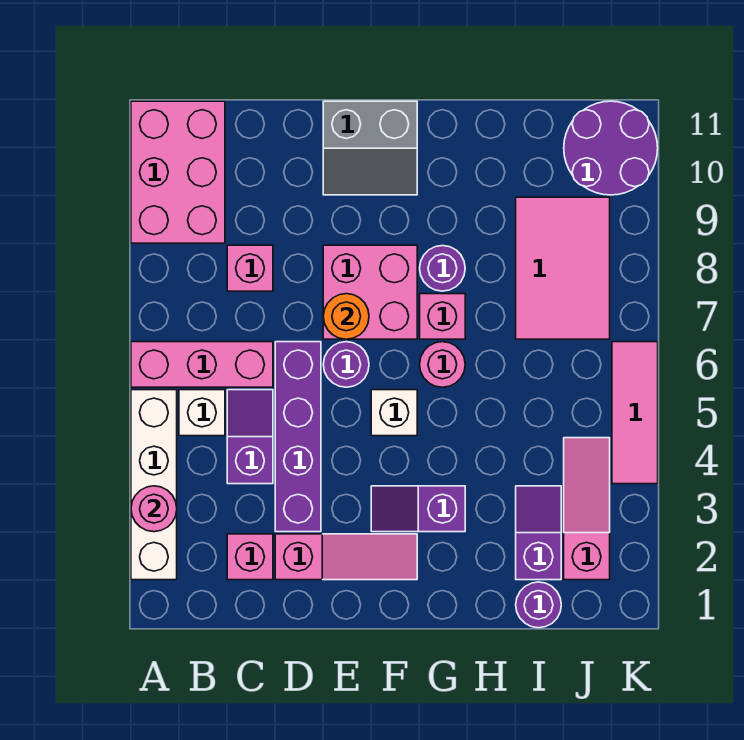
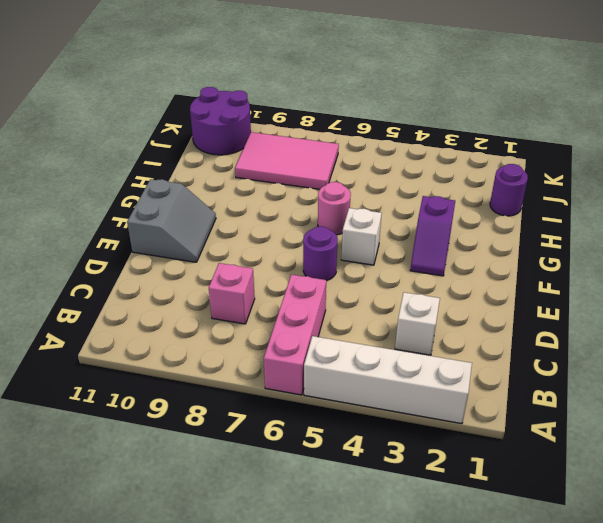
white brick C3 level 1 -> white brick B5 level 1
none -> pink brick A9:B11 level 1
none -> pink brick C2 level 1
none -> purple slope C4:C5 level 1 top 4

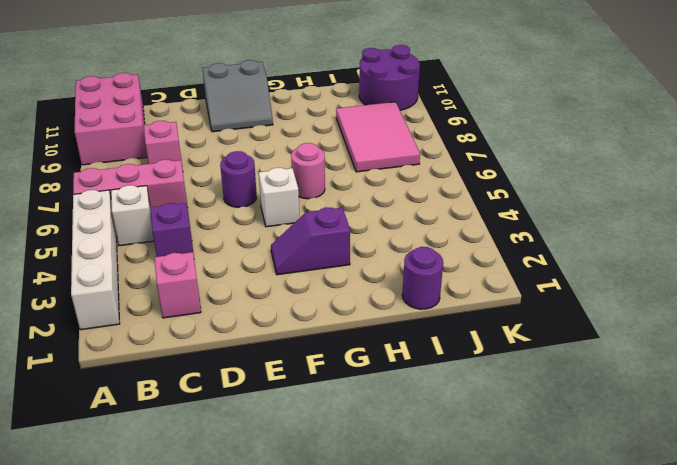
none -> pink slope D2:F2 level 1 top D
none -> purple brick D3:D6 level 1
none -> pink brick E7:F8 level 1

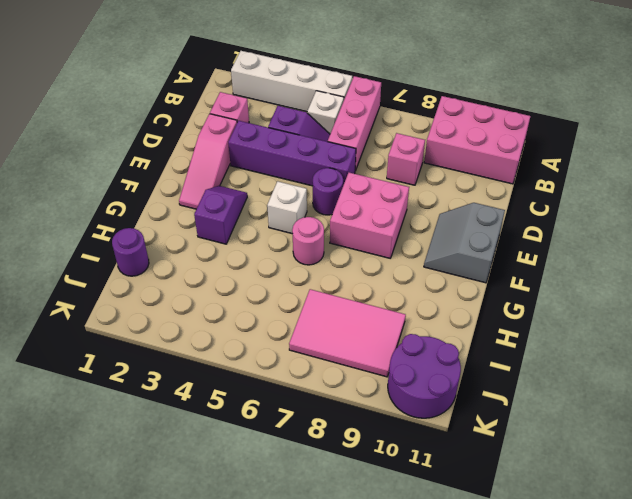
none -> pink brick G7 level 1
none -> purple round brick G8 level 1
none -> purple slope I2:I3 level 1 top 2

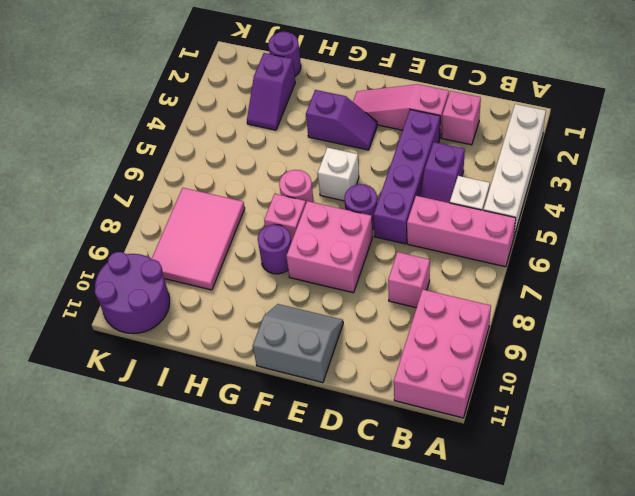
none -> pink slope J2:J4 level 1 top 2
none -> pink tile K4:K6 level 1
none -> pink round brick A3 level 2

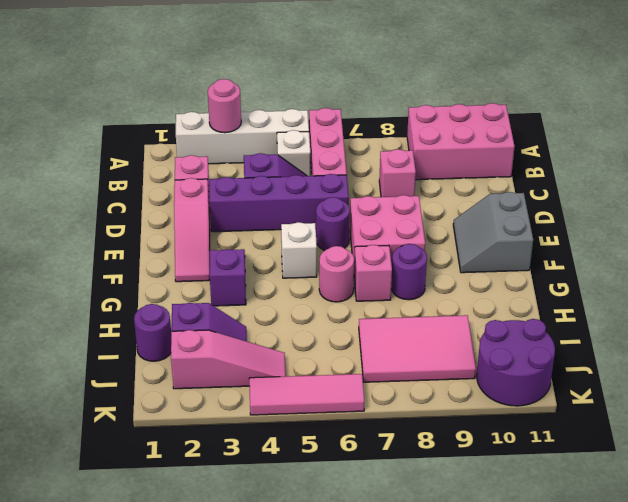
none -> orange round brick E7 level 2

